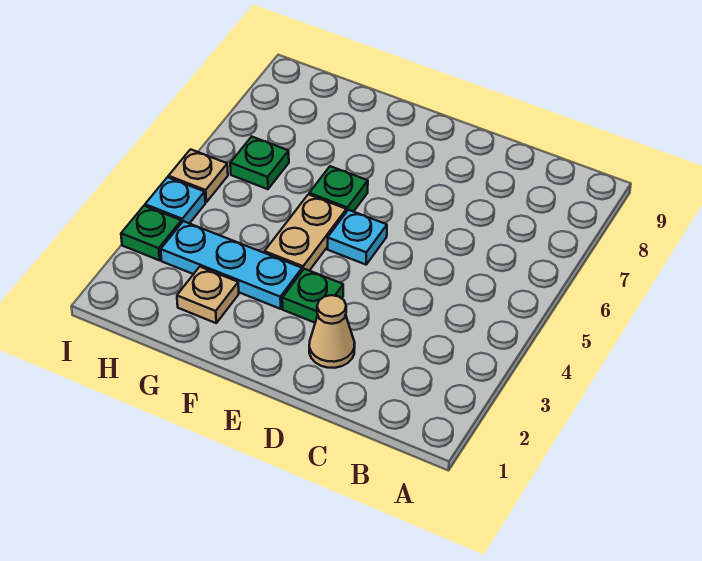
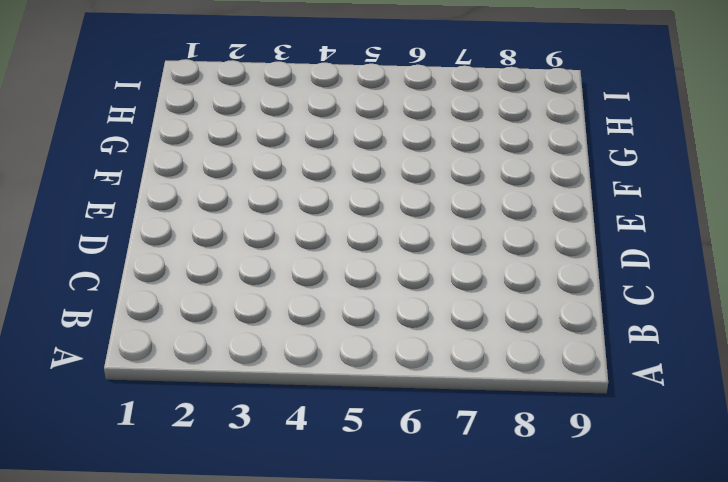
none -> tan cone D2 level 1
none -> green plate E3 level 1

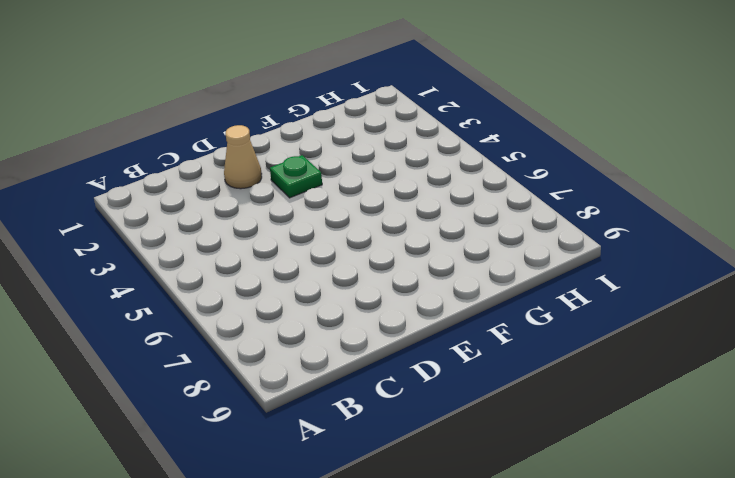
none -> cyan plate E5 level 1
none -> cyan plate F3:H3 level 1

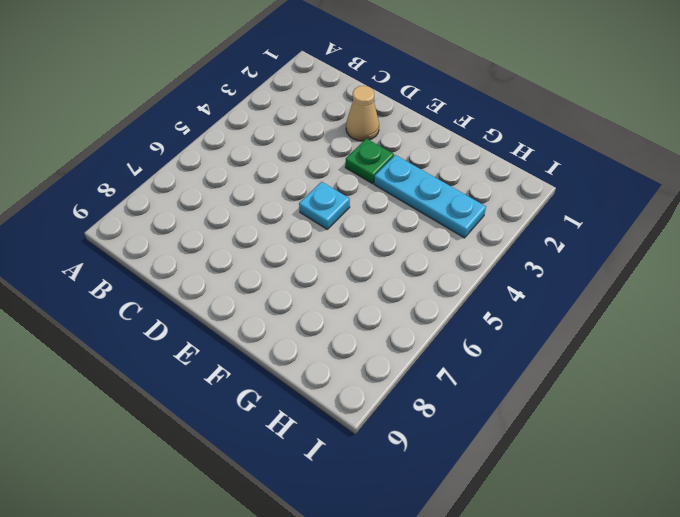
none -> tan plate F4:F5 level 1
none -> green plate F6 level 1

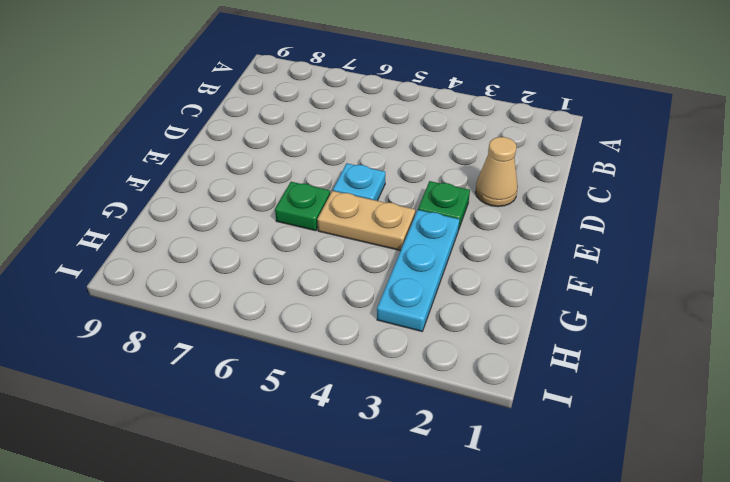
none -> tan plate G2 level 1
none -> green plate H6 level 1

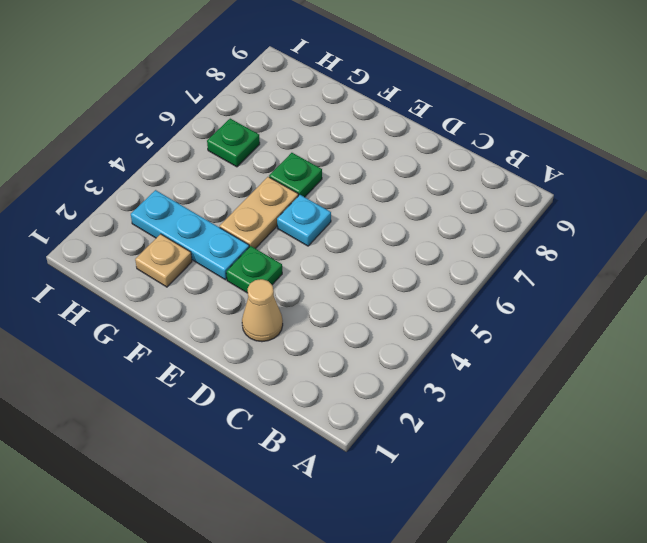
none -> green plate I3 level 1
none -> cyan plate I4 level 1

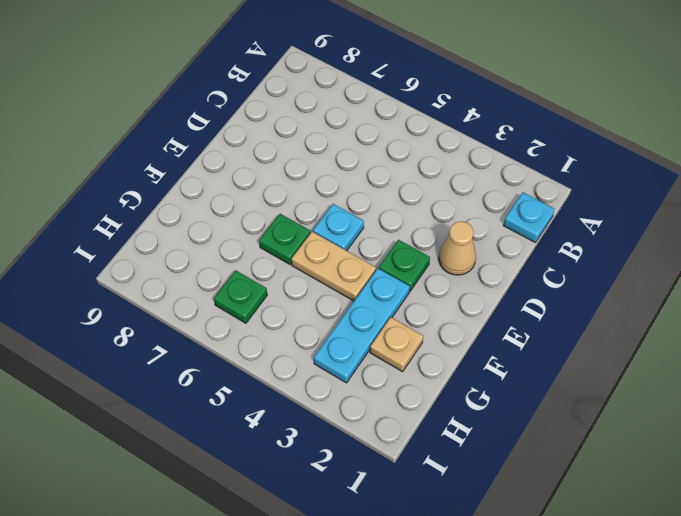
cyan plate B1 level 1 -> cyan plate I4 level 1
none -> green plate I3 level 1
none -> tan plate I5 level 1

